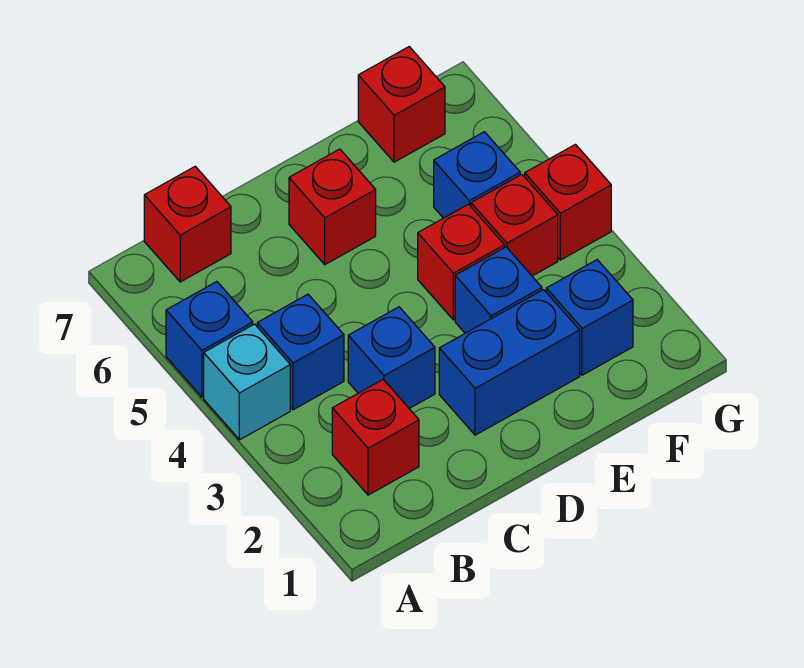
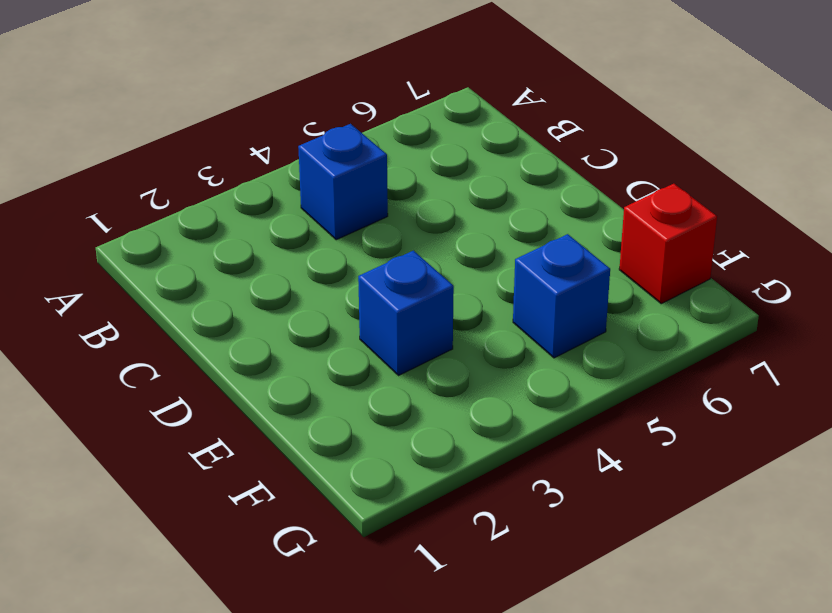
none -> cyan brick A4 level 1
none -> blue brick A5 level 1
none -> red brick B2 level 1

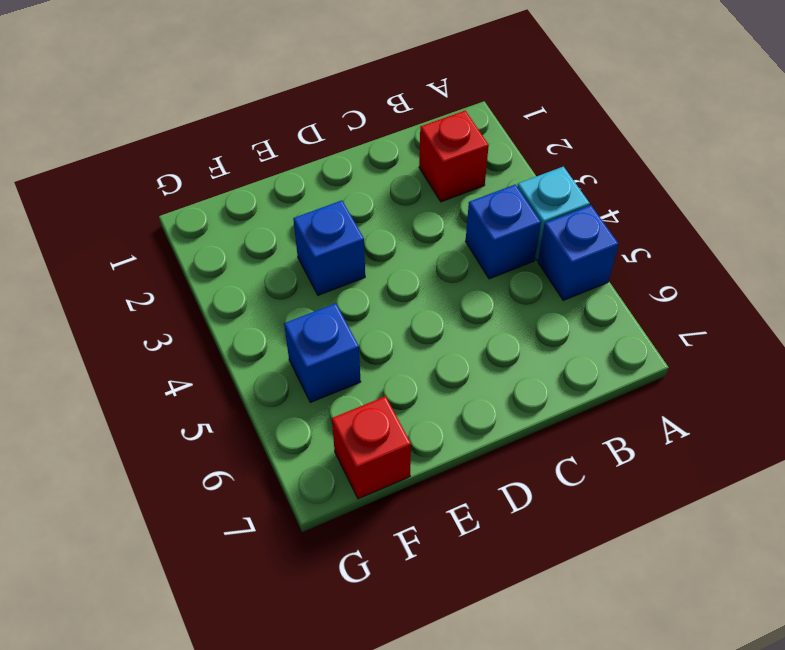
none -> red brick B7 level 1
none -> blue brick C3 level 1
none -> blue brick D2:E2 level 1

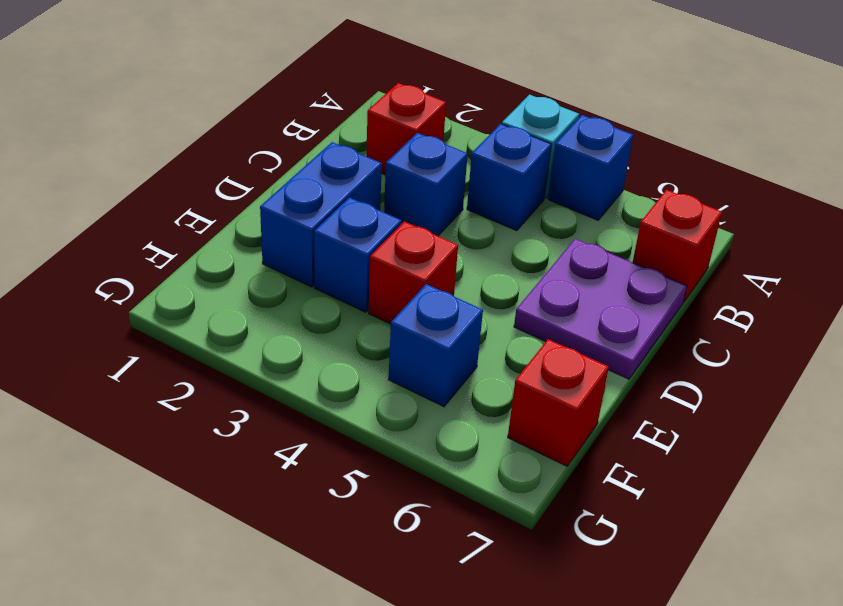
purple plate C6:D7 level 1 -> red brick D6 level 1
none -> blue brick F2 level 1
none -> red brick F4 level 1
none -> red brick G4 level 1

